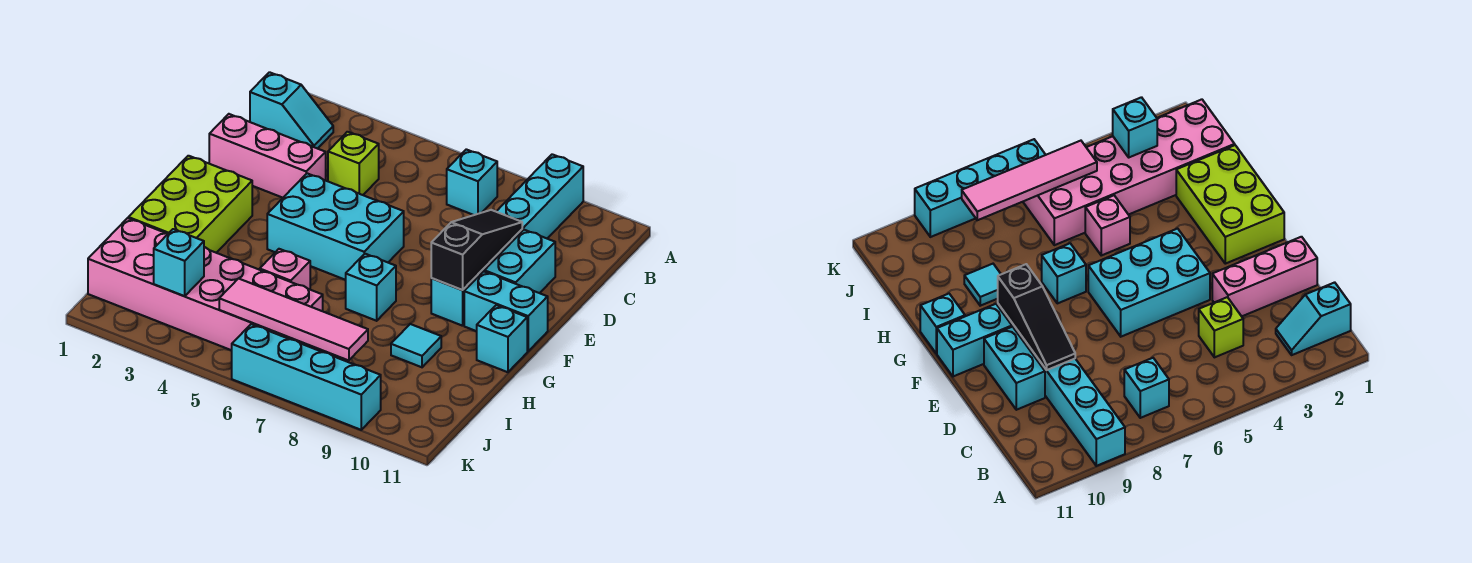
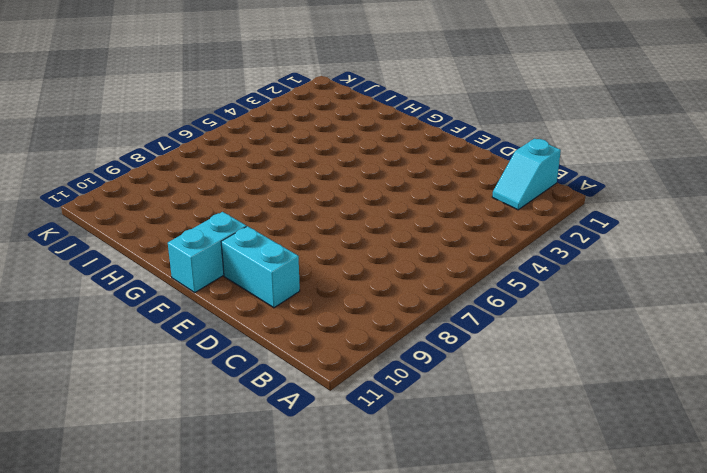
none -> cyan brick A9:F9 level 1
none -> cyan brick B7 level 1
none -> lime brick C4 level 1

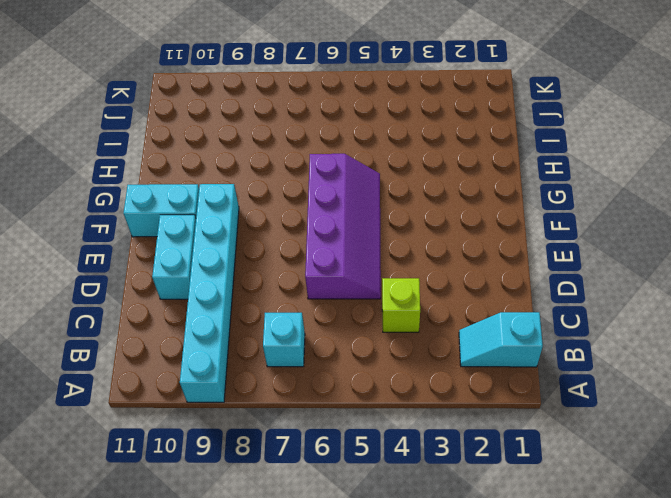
purple slope D5:G6 level 1 top 6 -> cyan brick E4:F6 level 1
none -> pink brick D1:D3 level 1
none -> lime brick F1:H2 level 1
none -> cyan brick G7 level 1

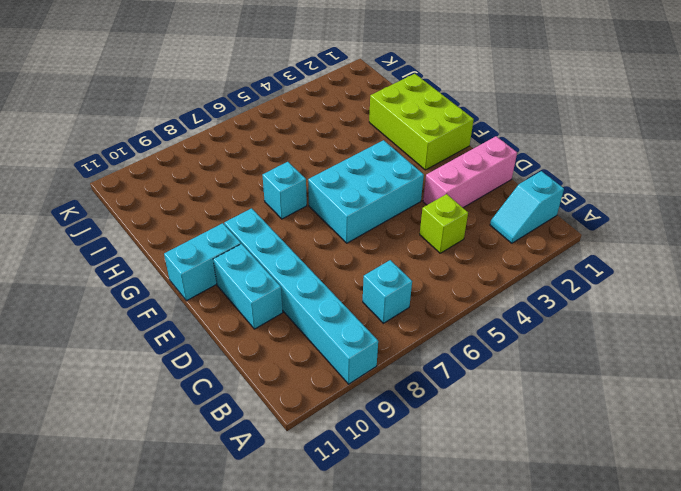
none -> cyan brick G11 level 1
none -> pink brick H5 level 1
none -> cyan tile H9 level 1

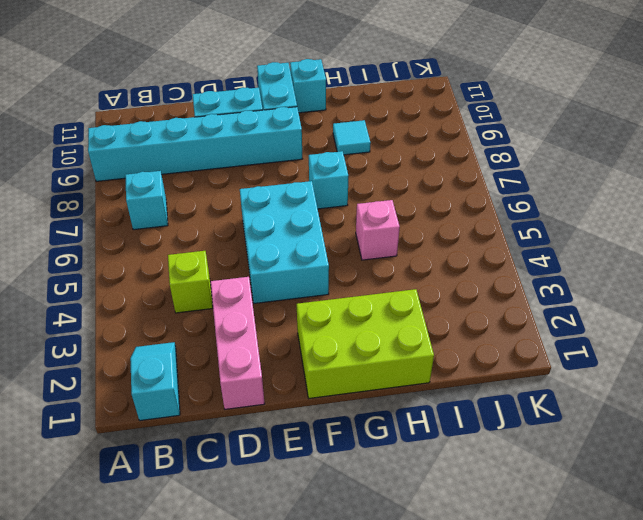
none -> pink brick I1:J6 level 1
none -> cyan brick K6:K9 level 1
none -> black slope D9:F9 level 2 top F

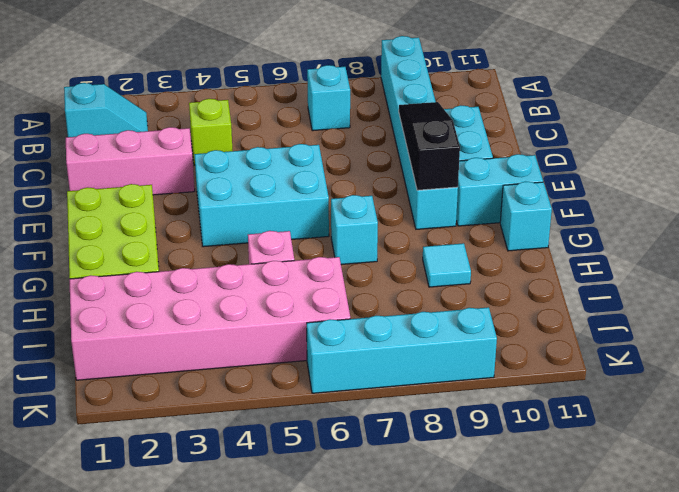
none -> cyan brick J3 level 2
none -> pink tile J5:J8 level 2

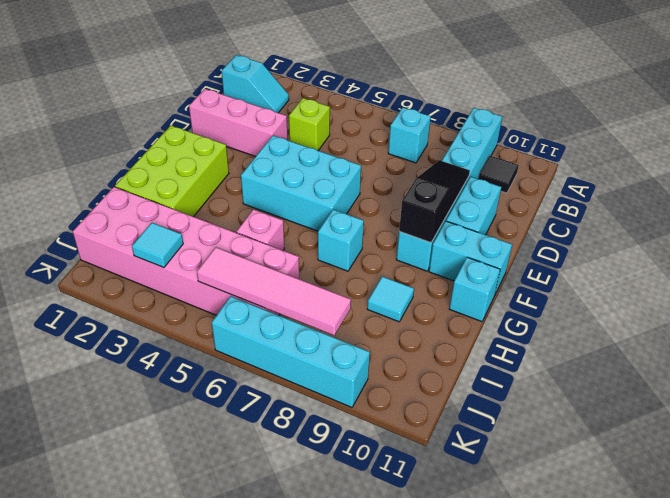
black tile B10 level 1 -> none
cyan tile J3 level 2 -> cyan brick J3 level 2

